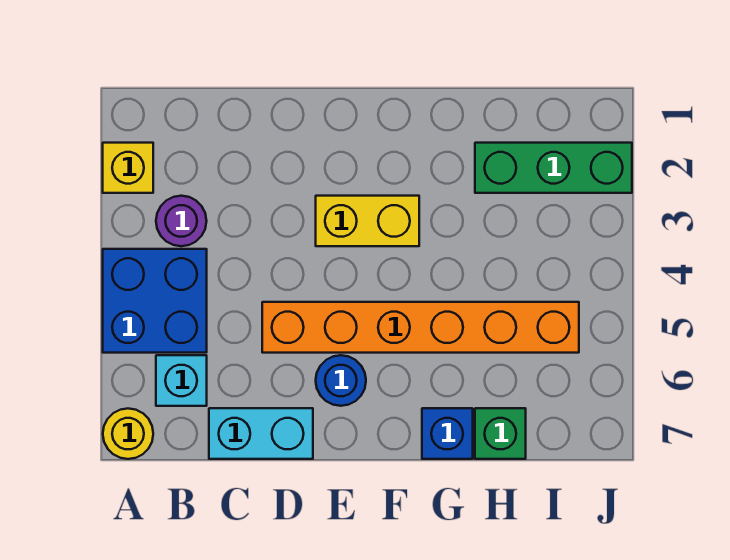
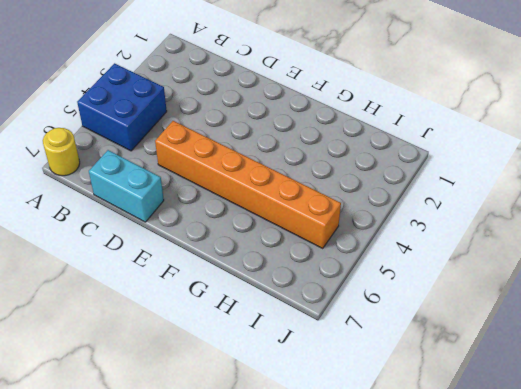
none -> yellow brick A2 level 1
none -> purple round brick B3 level 1
none -> cyan brick B6 level 1

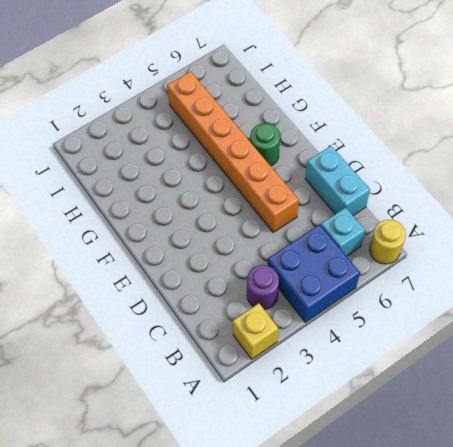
green round brick F6 level 1 -> none
none -> yellow brick E3:F3 level 1
none -> blue round brick E6 level 1
none -> blue brick G7 level 1

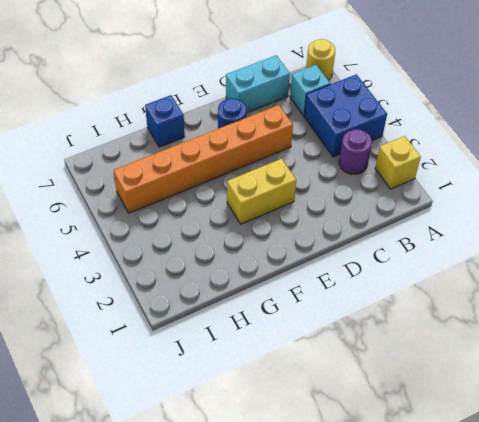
none -> green brick H2:J2 level 1
none -> green brick H7 level 1

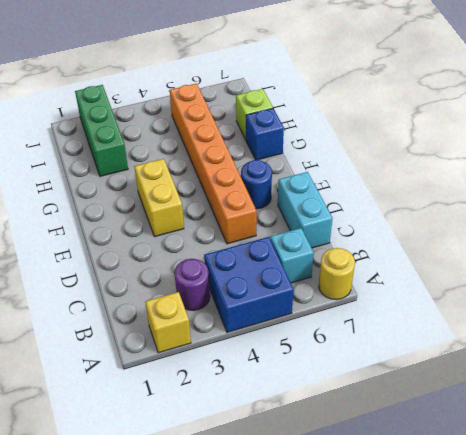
lime brick H7 level 1 -> green brick H7 level 1

